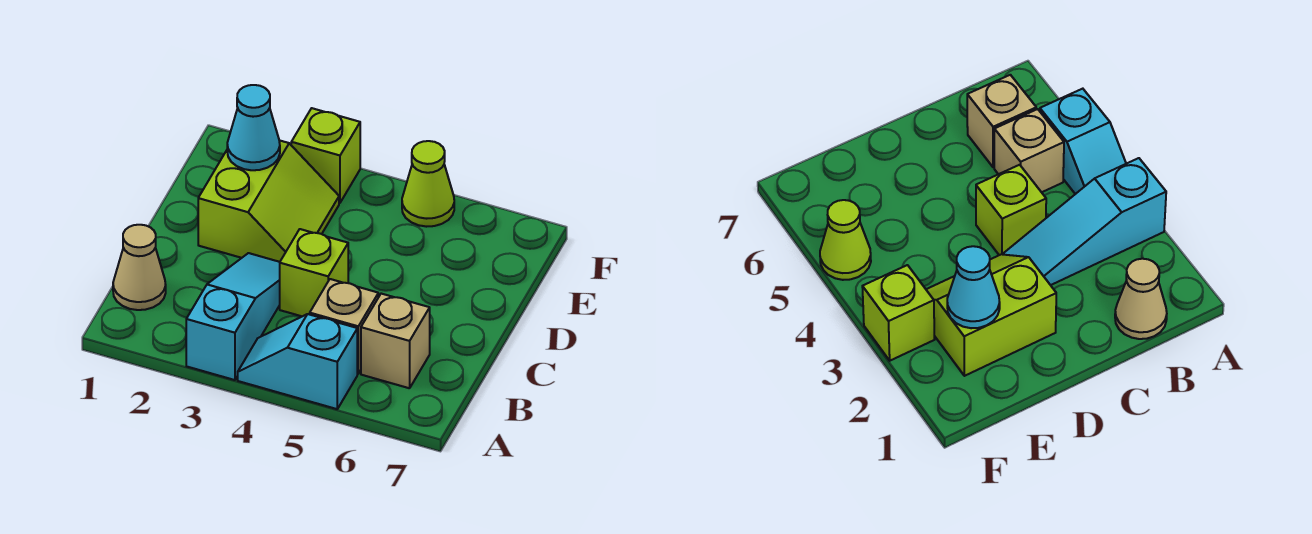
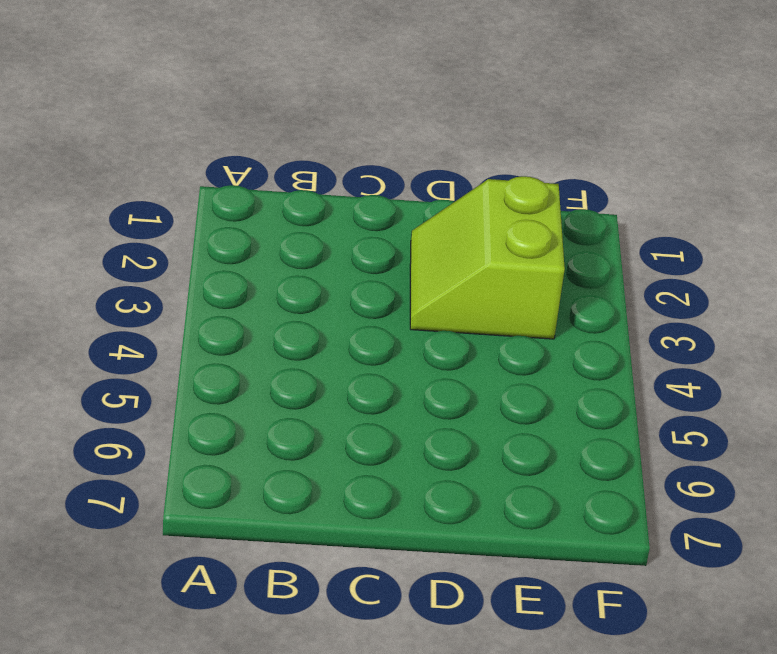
lime slope D2:E3 level 1 top E -> lime slope D2:E3 level 1 top 2
none -> cyan slope A3:C3 level 1 top A
none -> cyan slope A4:A5 level 1 top 5

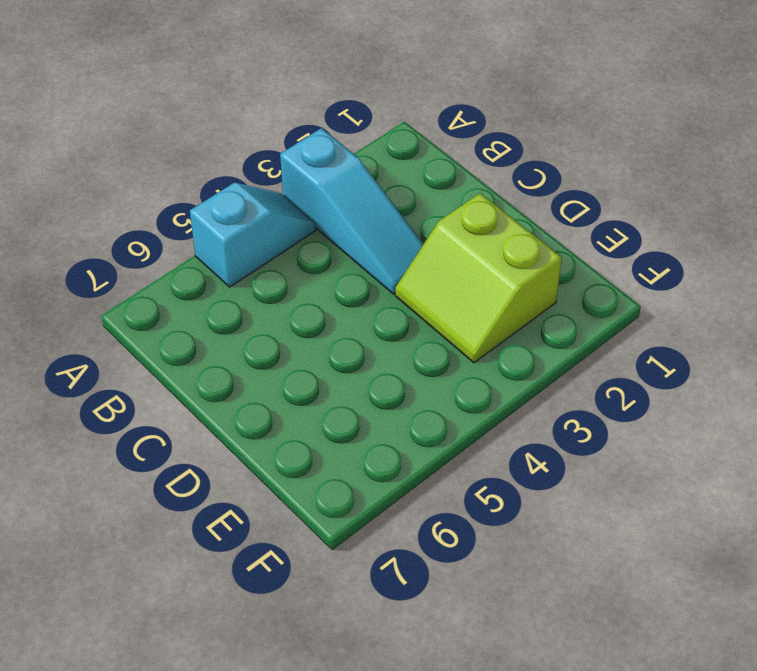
none -> tan cone B1 level 1
none -> tan brick B5 level 1

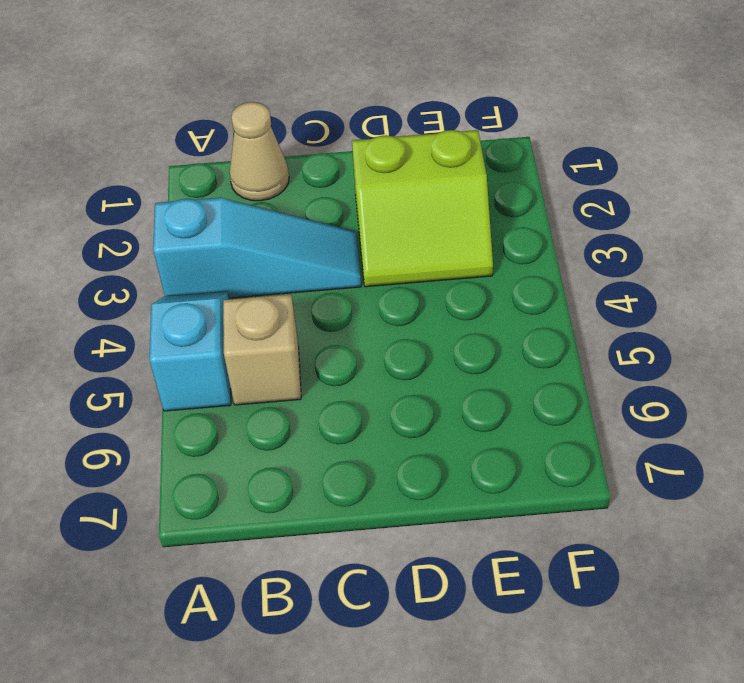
none -> tan brick B6 level 1
none -> lime brick C4 level 1

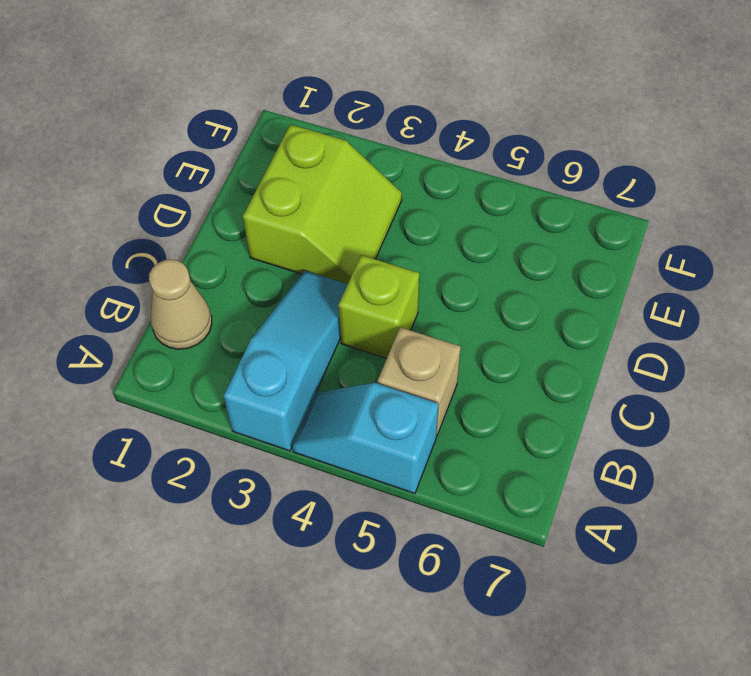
none -> tan brick B6 level 1
none -> lime brick F3 level 1

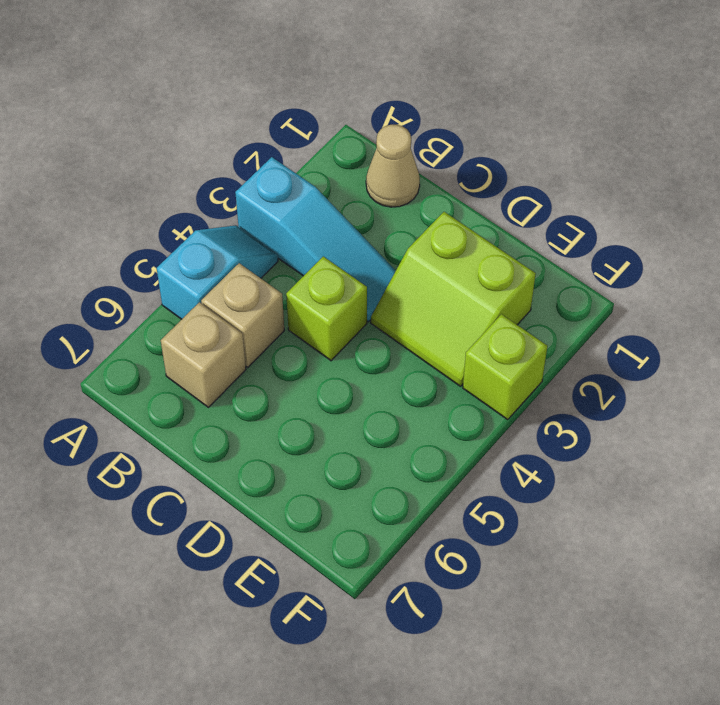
none -> lime cone F5 level 1
none -> cyan cone E2 level 2

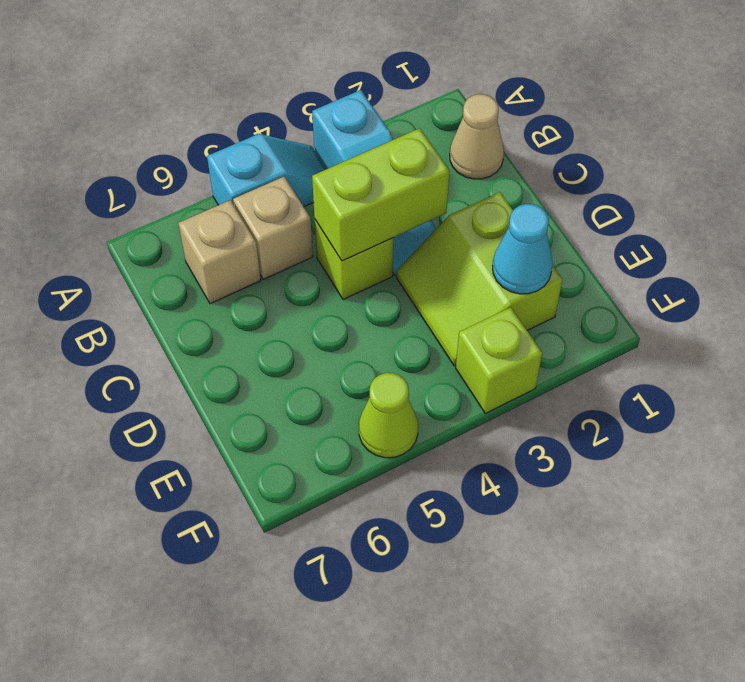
lime brick C3:C4 level 2 -> none

